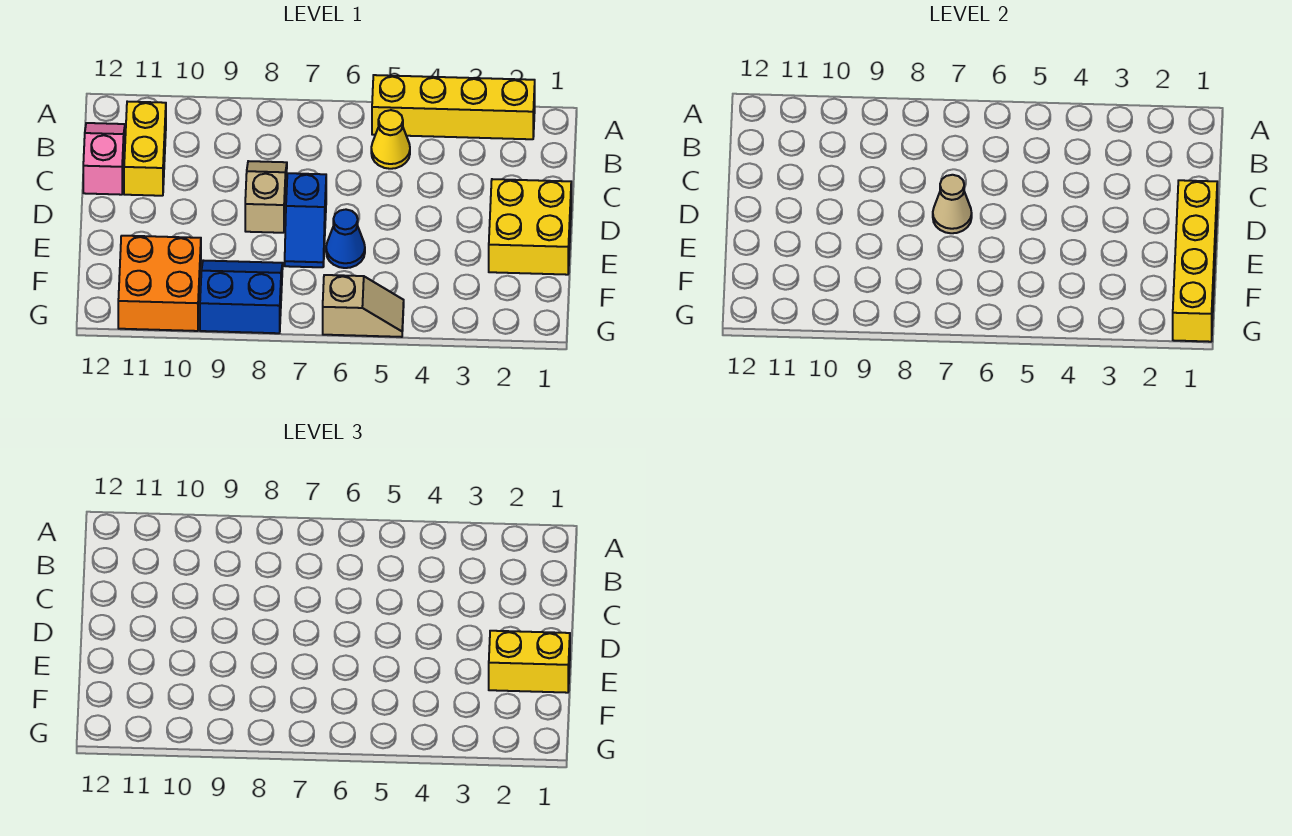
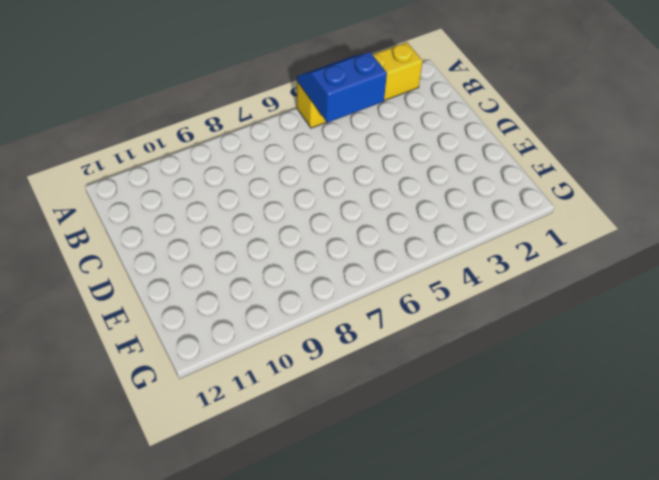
blue slope A4:B5 level 2 top B -> blue slope F8:G9 level 1 top G
none -> yellow cone B5 level 1
none -> yellow brick B11:C11 level 1
none -> pink slope B12:C12 level 1 top C

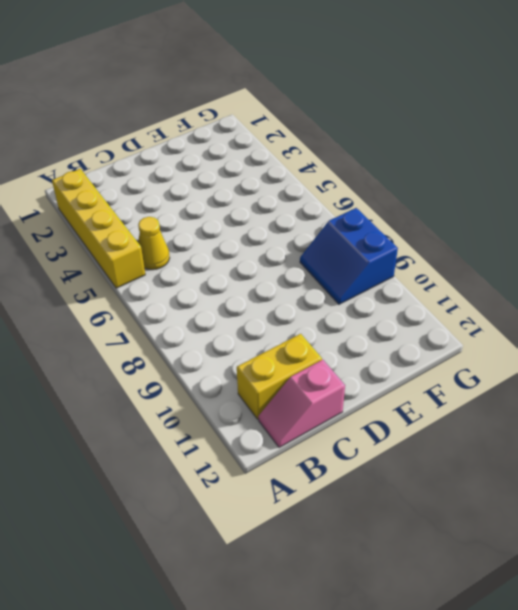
none -> tan slope C8:D8 level 1 top D
none -> yellow brick D1:E2 level 1
none -> blue slope D7:E7 level 1 top D

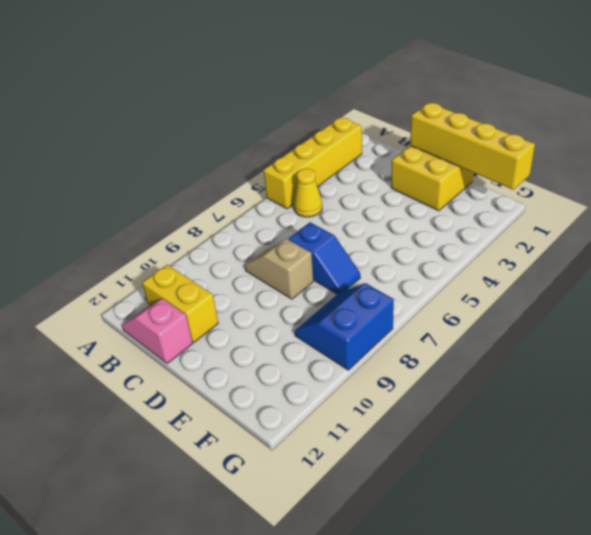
none -> blue cone E6 level 1
none -> orange brick F10:G11 level 1
none -> tan slope G5:G6 level 1 top 6

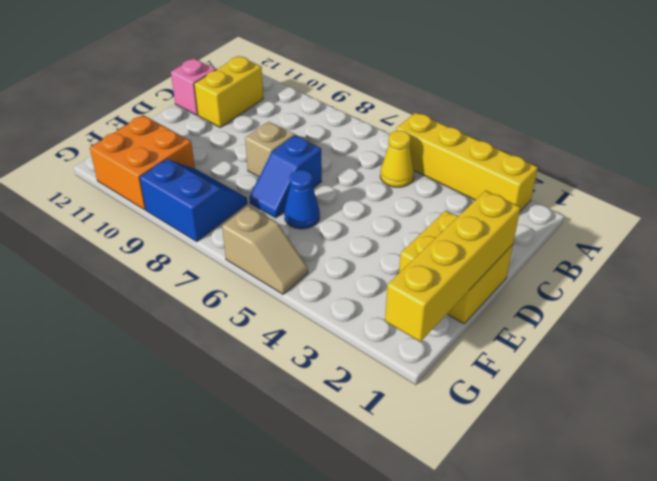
none -> tan cone D7 level 2
none -> yellow brick E1:E2 level 3

